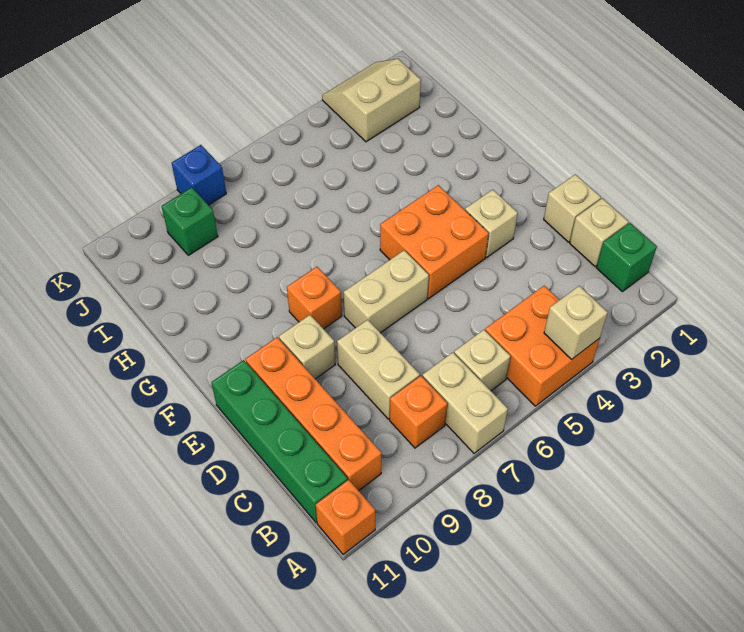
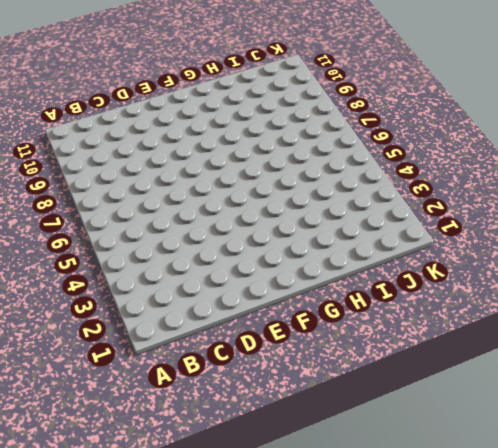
none -> orange brick A4:B5 level 1
none -> tan brick A7:B7 level 1
none -> orange brick A11 level 1

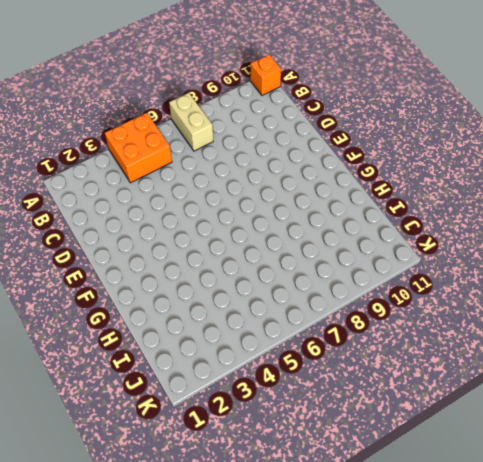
none -> green brick B1 level 1
none -> tan brick B6 level 1
none -> orange brick B8 level 1

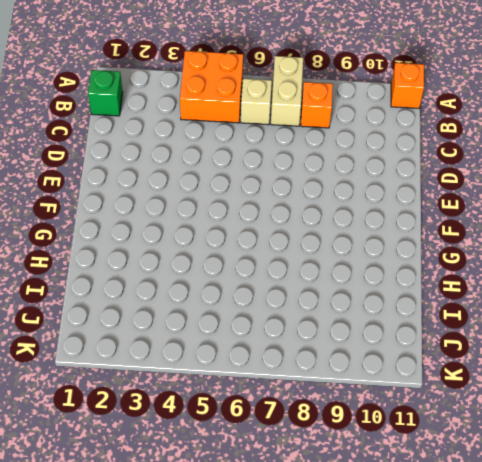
none -> orange brick B10:E10 level 1
none -> green brick B11:E11 level 1
none -> tan brick C1 level 1

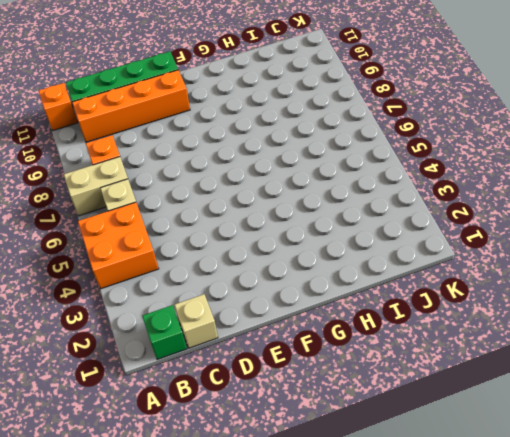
none -> tan brick C8:D8 level 1
none -> tan brick D1 level 1
none -> tan brick E3 level 1

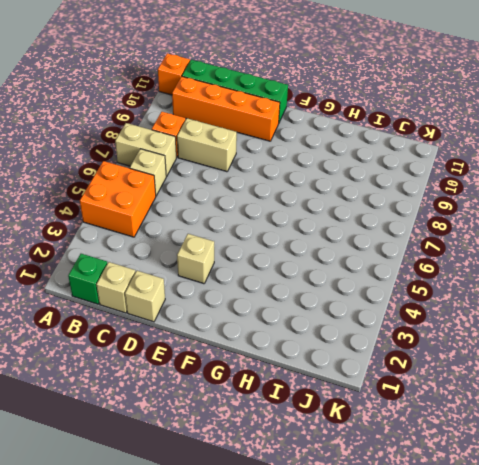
none -> orange brick E4:F5 level 1
none -> tan brick E6:E7 level 1
none -> tan brick E9 level 1

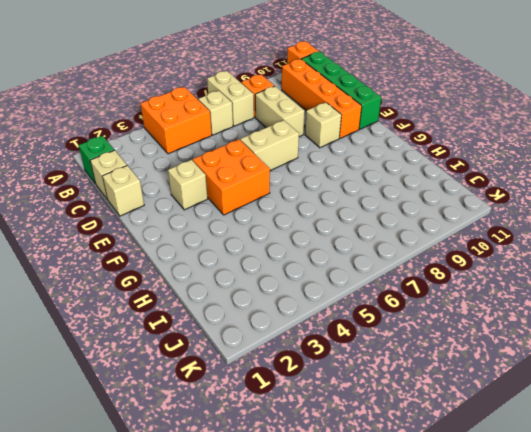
none -> orange brick F8 level 1
none -> tan slope J2:K3 level 1 top J
none -> green brick J9 level 1

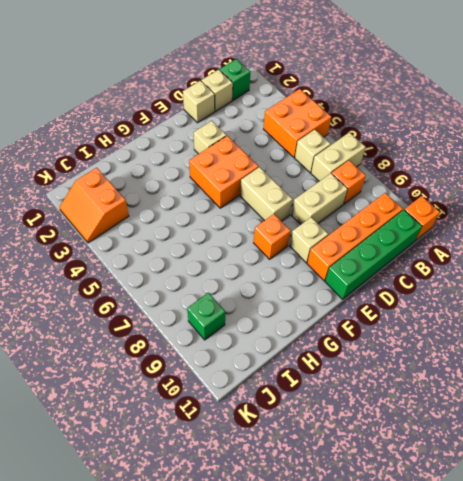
orange slope J2:K3 level 1 top J -> tan slope J2:K3 level 1 top J
none -> blue brick K8 level 1
none -> tan brick A4 level 2

